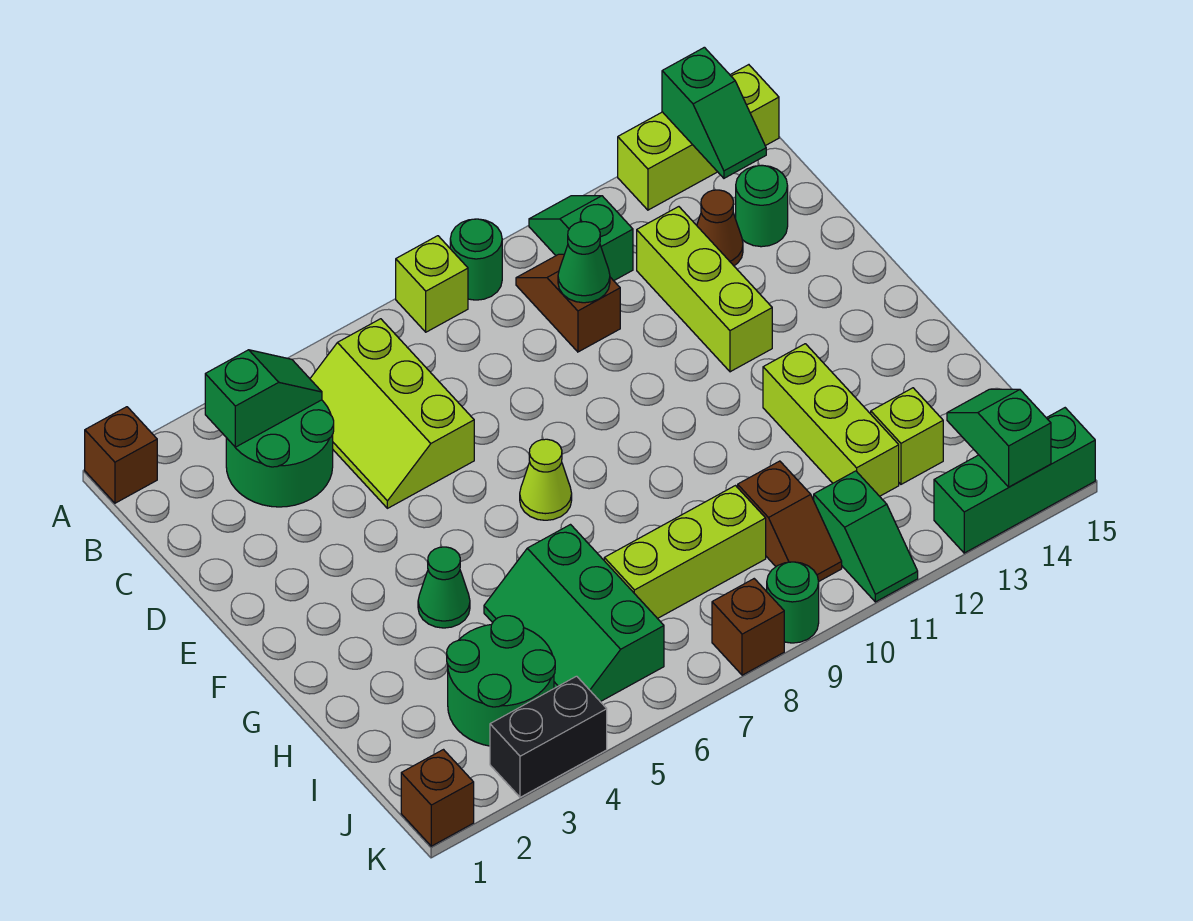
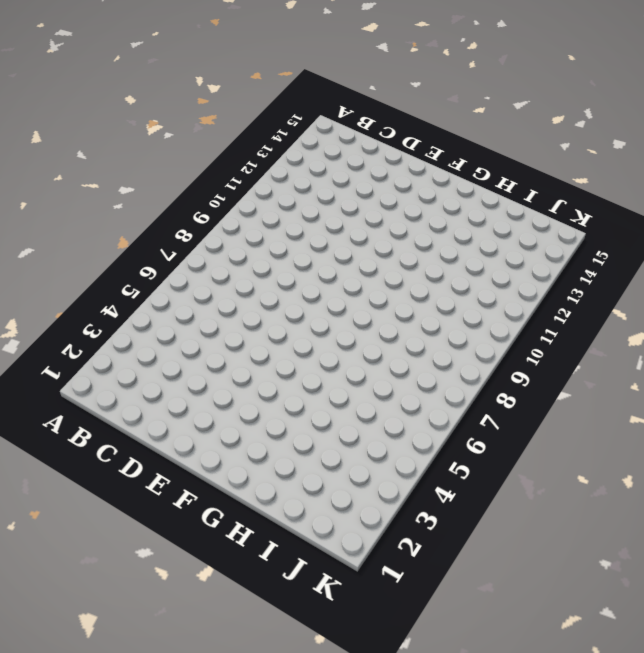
none -> brown brick A1 level 1
none -> lime brick A8 level 1
none -> green round brick A9 level 1

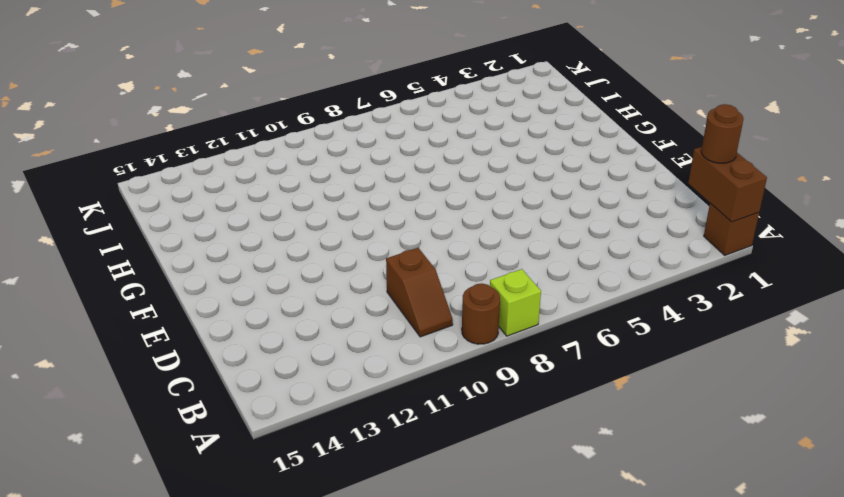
brown brick A1:B1 level 2 -> none
brown round brick A9 level 1 -> green round brick A9 level 1
brown round brick B1 level 3 -> none
none -> green slope A11:B11 level 1 top B
none -> lime brick A13:A15 level 1
none -> green round brick B3:C4 level 1

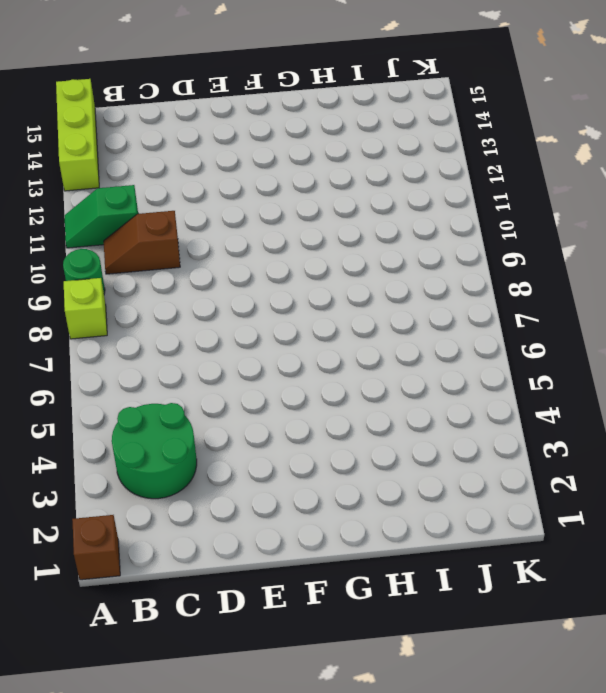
none -> lime slope B5:D6 level 1 top 6
none -> lime brick C12:E12 level 1
none -> brown cone C13 level 1

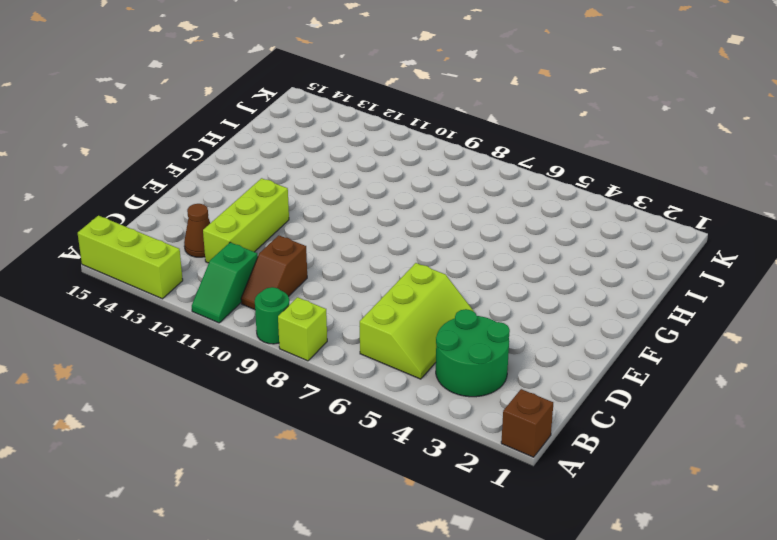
none -> green round brick C14 level 1
none -> lime cone F7 level 1
none -> green cone G4 level 1

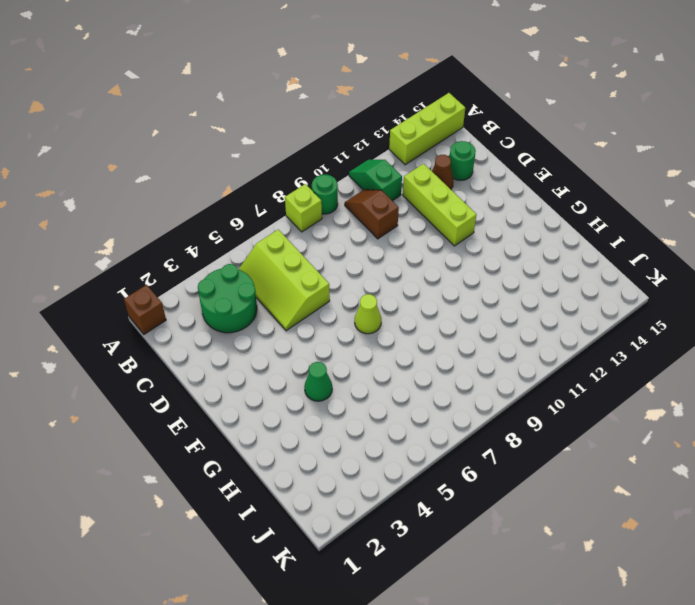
none -> lime brick G12:I12 level 1
none -> green slope H5:J6 level 1 top 6
none -> green round brick I3:J4 level 1

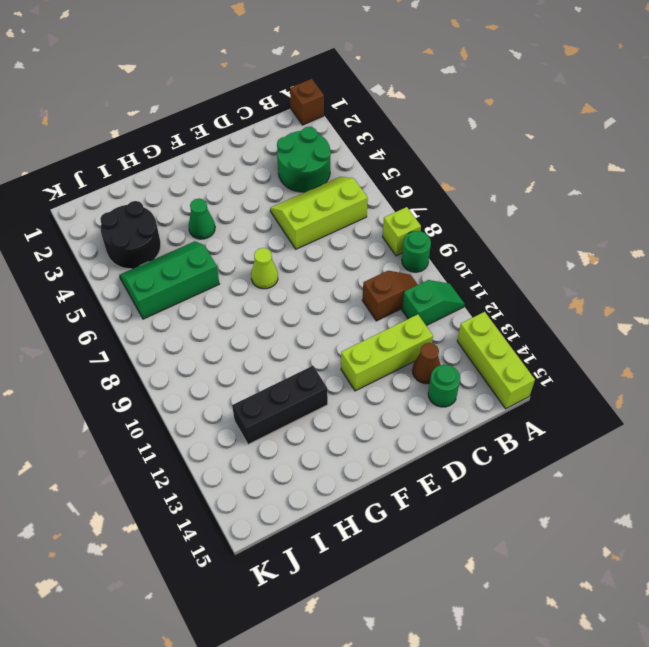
black brick G12:I12 level 1 -> lime brick G12:I12 level 1
black round brick I3:J4 level 1 -> green round brick I3:J4 level 1
none -> lime brick I7:I9 level 1
none -> brown slope I10:J10 level 1 top I
none -> lime brick I13 level 1

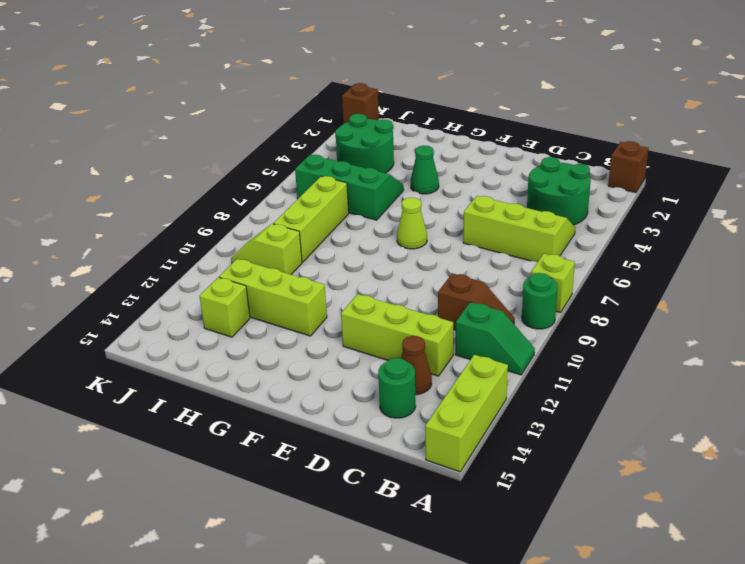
lime slope I10:J10 level 1 top I -> brown slope I10:J10 level 1 top I
none -> green slope J11:K11 level 1 top J
none -> black brick K3:K4 level 1
none -> brown brick K8 level 1

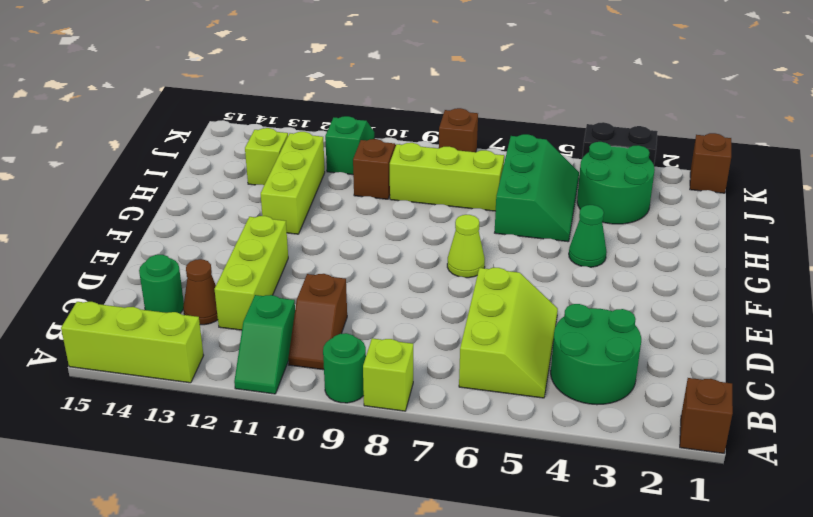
none -> green round brick K9 level 1
none -> green brick K13:K15 level 1
none -> green slope A14:B14 level 2 top A

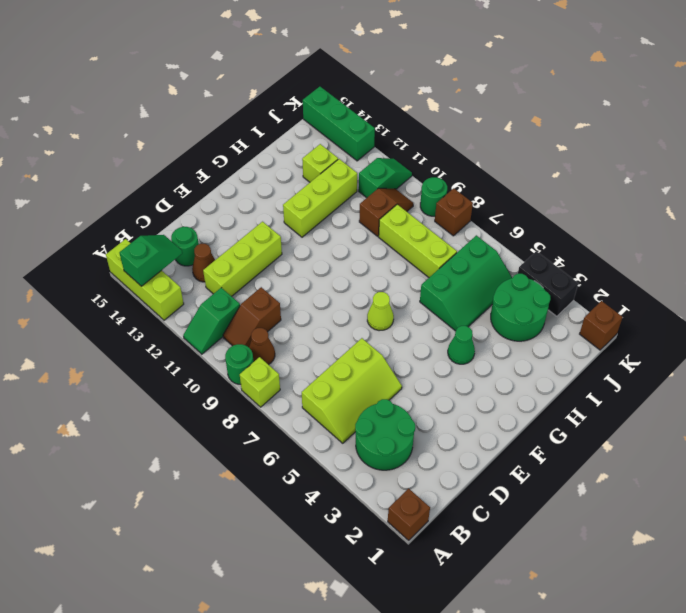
brown cone B9 level 1 -> none
none -> green slope B3:B4 level 2 top 3
none -> green cone C10 level 2
none -> green slope J14:K14 level 2 top K

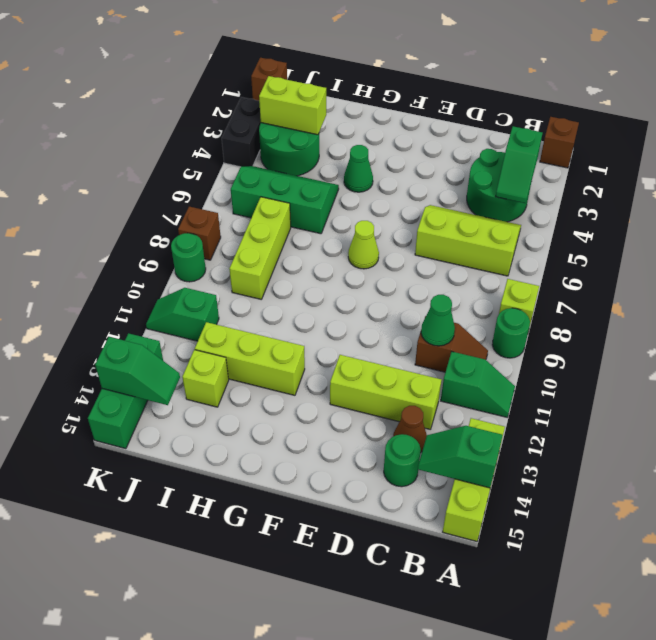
lime brick I3:J3 level 2 -> none
none -> brown slope I10:J10 level 1 top I

